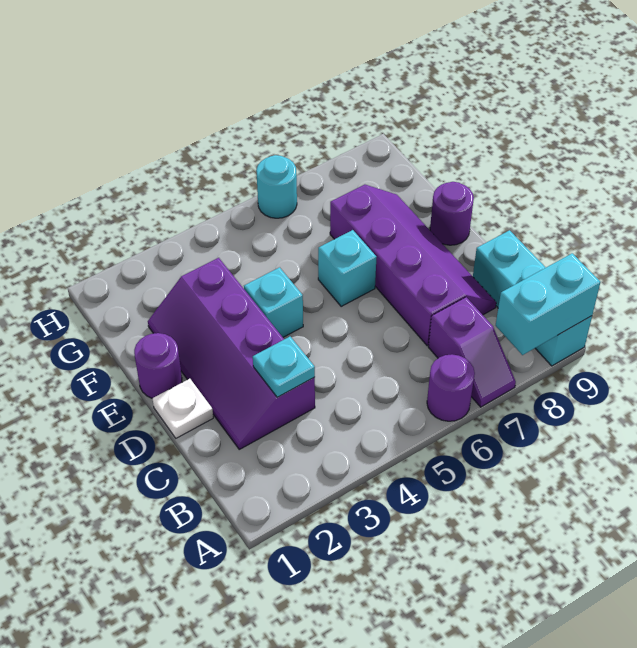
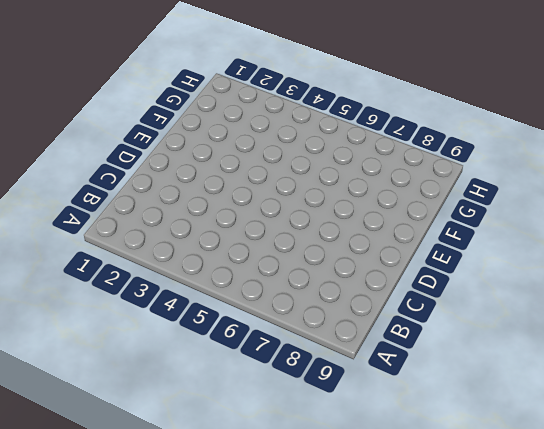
none -> purple round brick A6 level 1
none -> purple slope A7:B7 level 1 top B
none -> cyan brick A9:C9 level 1

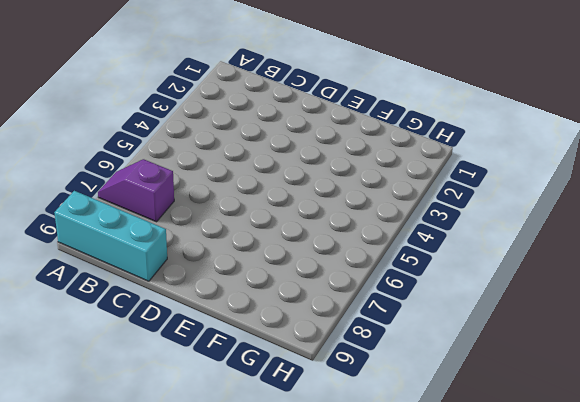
none -> purple round brick A6 level 1
none -> purple slope C2:F3 level 1 top 3
none -> purple slope C7:F8 level 1 top 7

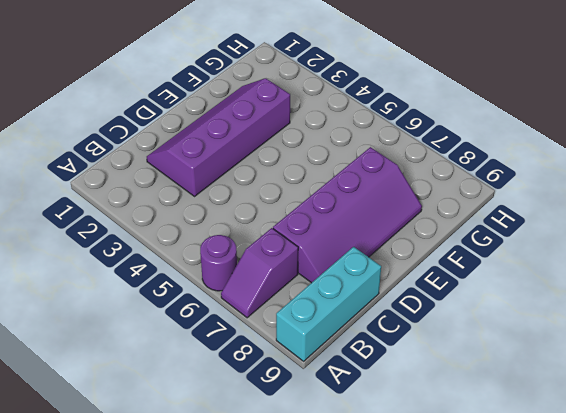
none -> white plate D1 level 1
none -> purple round brick E1 level 1
none -> cyan brick E4 level 1

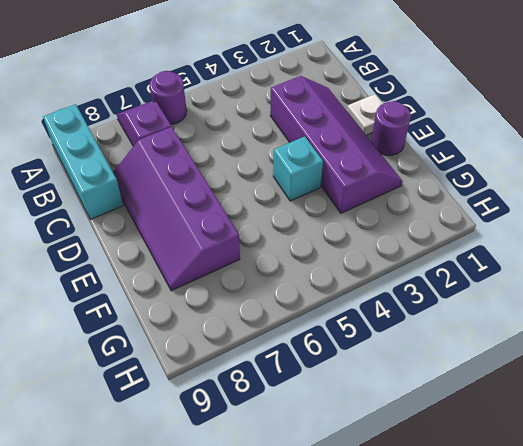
none -> cyan brick E6 level 1
none -> purple round brick E9 level 1
none -> cyan round brick H6 level 1

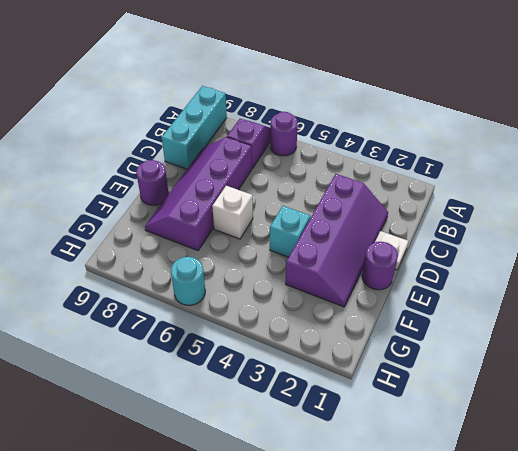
white brick E6 level 1 -> cyan brick E6 level 1
none -> cyan brick A8:A9 level 2
none -> cyan plate C3 level 2

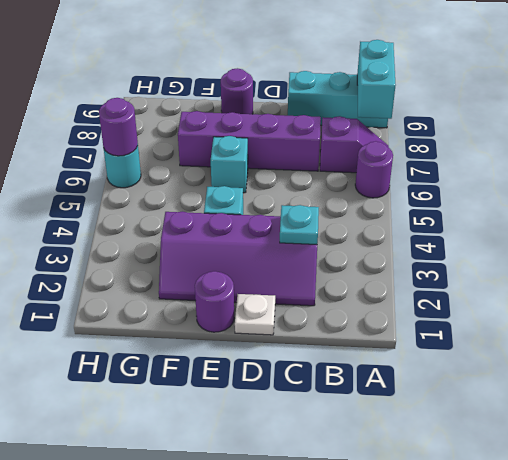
purple round brick H6 level 2 -> none

